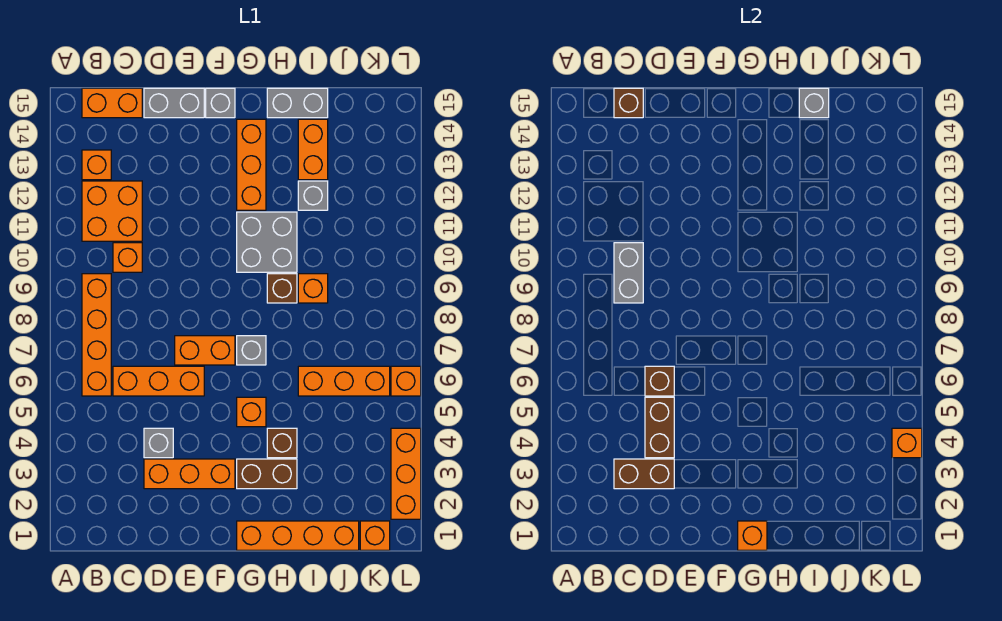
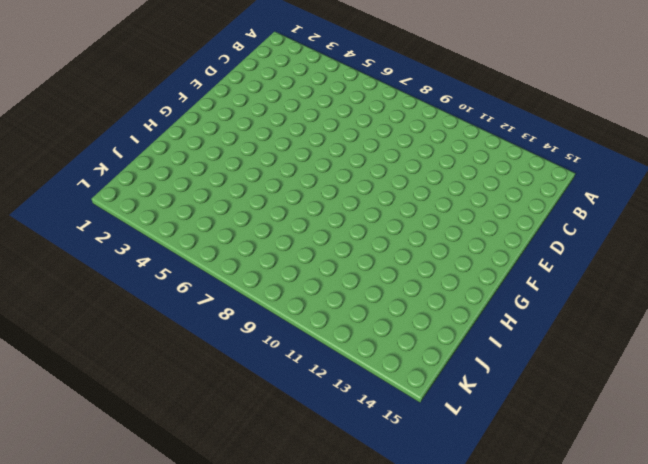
none -> orange brick B6:B9 level 1
none -> orange brick B11:C12 level 1
none -> orange brick B13 level 1
none -> orange brick B15:C15 level 1

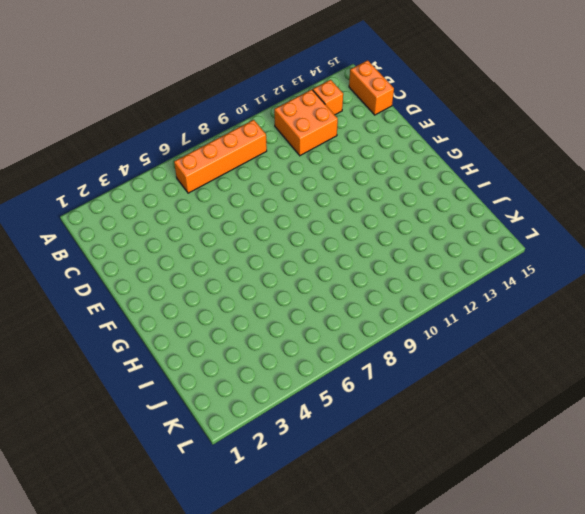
none -> orange brick C6:E6 level 1
none -> orange brick C10 level 1
none -> orange brick D3:F3 level 1
none -> grey brick D4 level 1

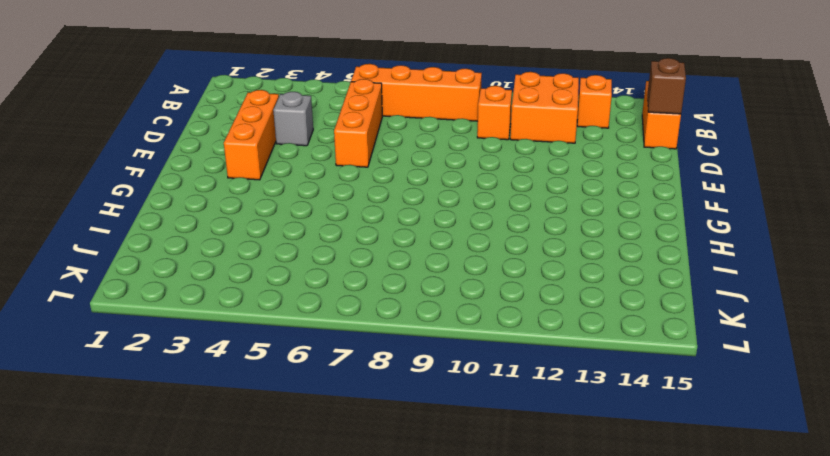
none -> grey brick D15:E15 level 1
none -> orange brick E7:F7 level 1
none -> grey brick F15 level 1
none -> orange brick G1:J1 level 1

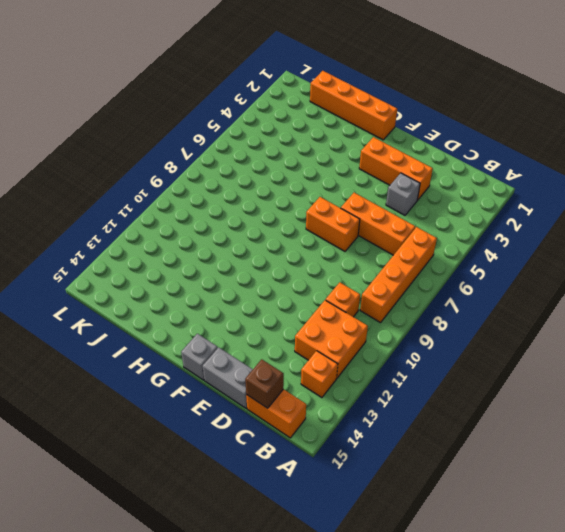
none -> brown brick G3:H3 level 1
none -> orange brick G5 level 1
none -> grey brick G7 level 1
none -> grey brick G10:H11 level 1

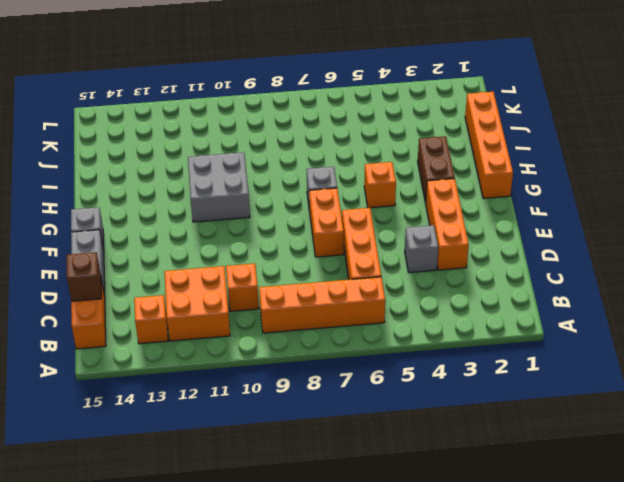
none -> orange brick G12:G14 level 1
none -> brown brick H4 level 1
none -> brown brick H9 level 1
none -> grey brick H15:I15 level 1

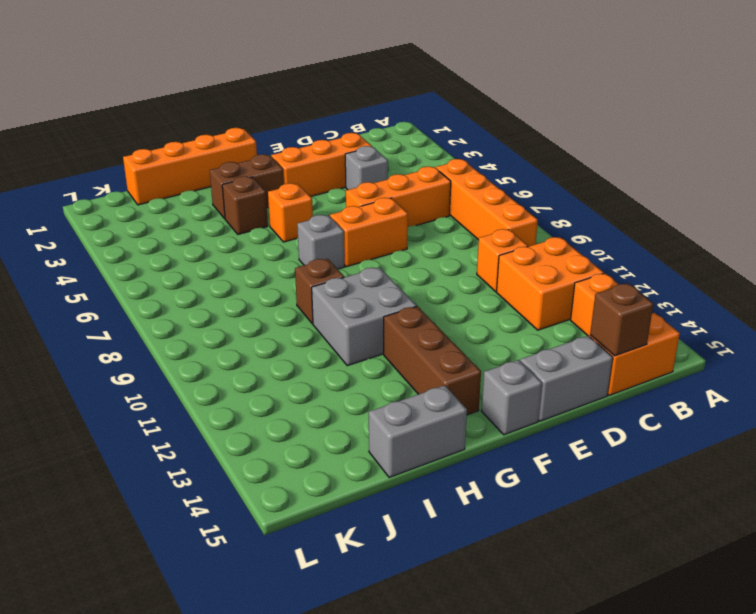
brown brick G12:G14 level 1 -> orange brick G12:G14 level 1
none -> orange brick I6:K6 level 1
none -> orange brick I9 level 1
none -> grey brick I12 level 1
none -> orange brick I13:I14 level 1

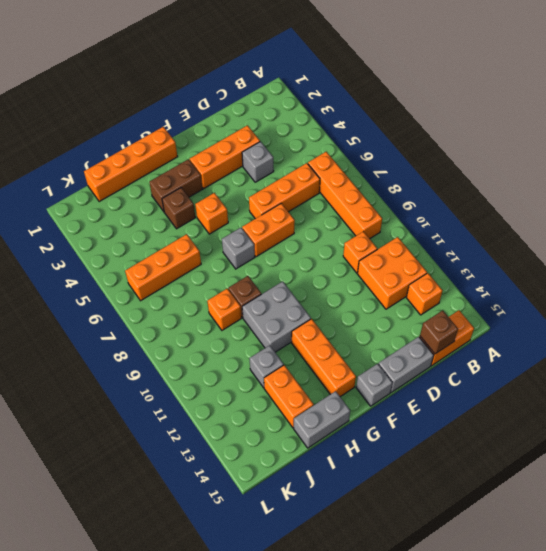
none -> orange brick K1 level 1
none -> orange brick L2:L4 level 1
none -> orange brick L6 level 1
none -> brown brick C3:D3 level 2

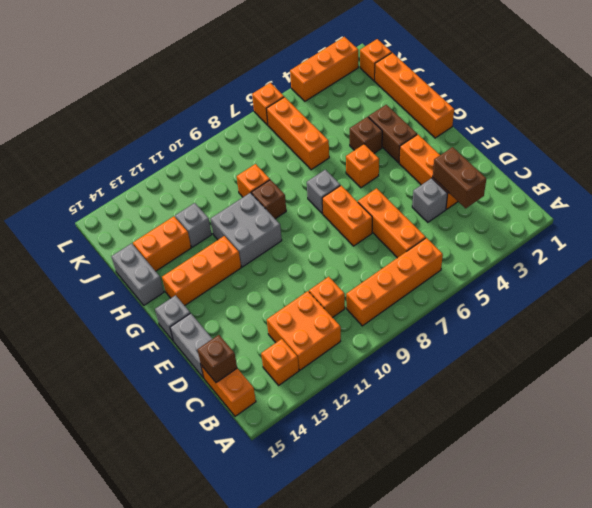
none -> grey brick C9:C10 level 2
none -> brown brick D4:D5 level 2
none -> brown brick D6 level 2
none -> orange brick G1 level 2

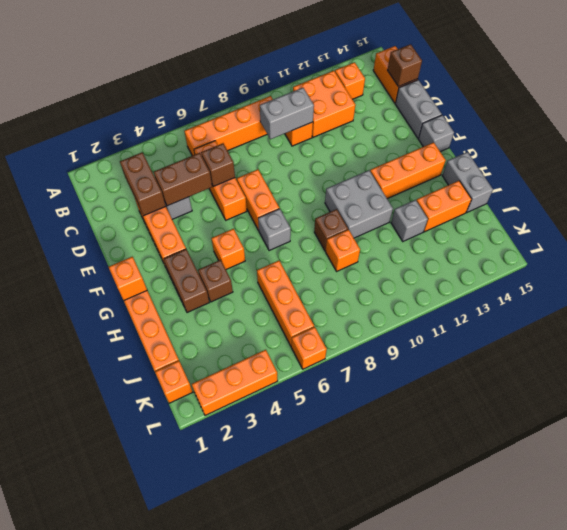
none -> grey brick I15 level 2
none -> orange brick L4 level 2

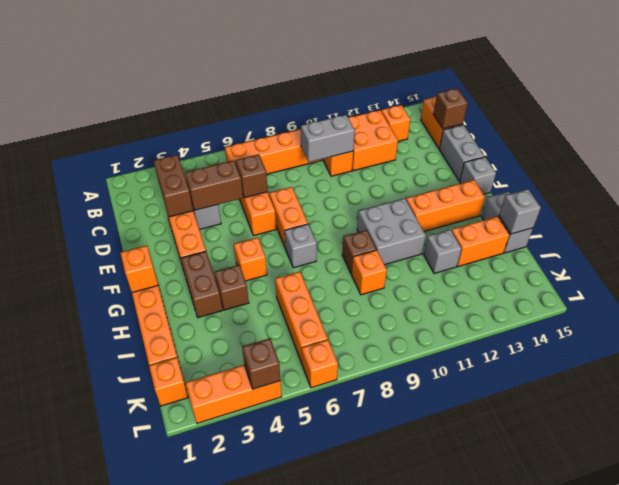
brown brick L4 level 2 -> orange brick L4 level 2

